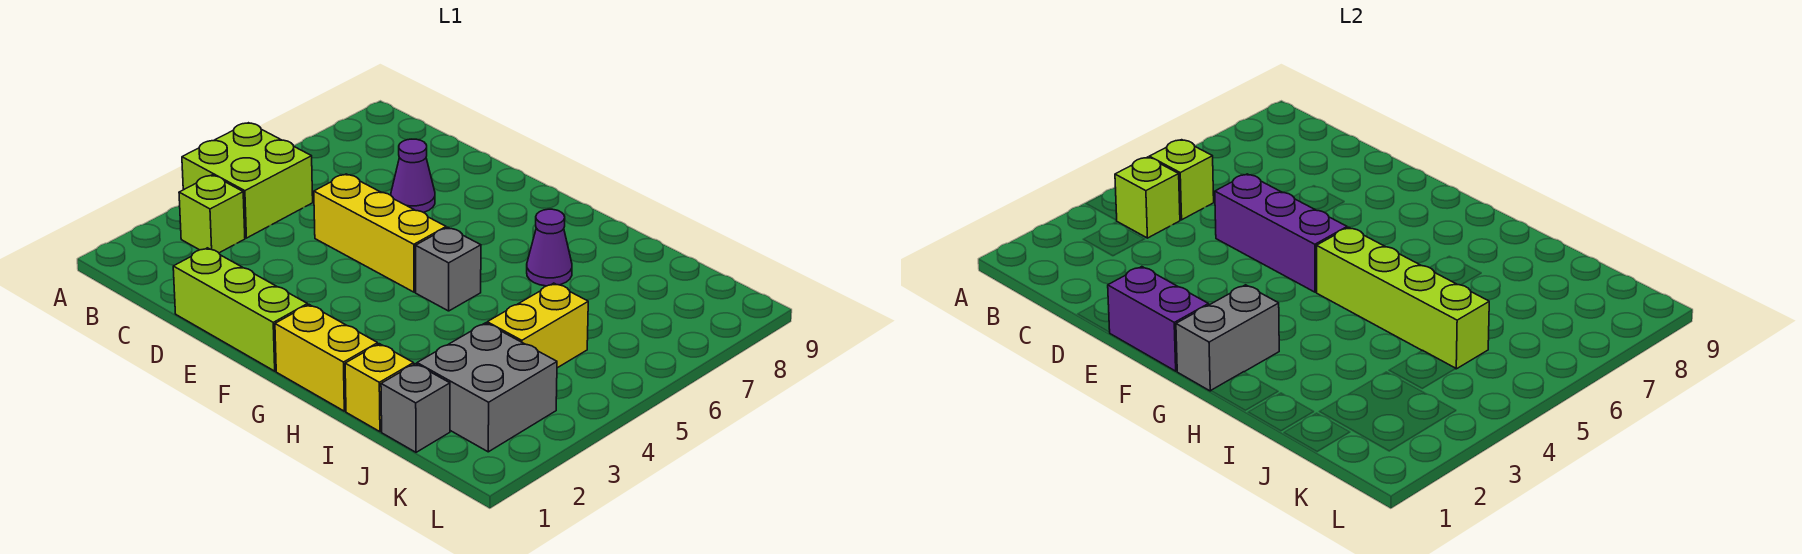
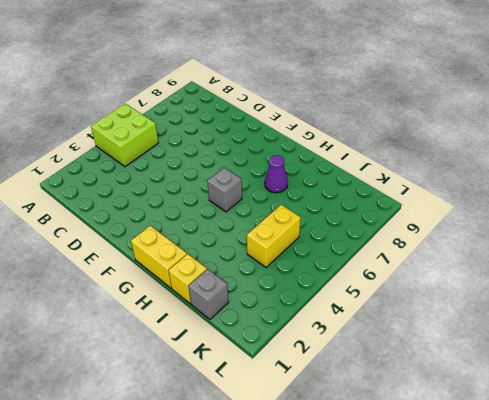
none -> lime brick B3 level 1
none -> lime brick D1:F1 level 1
none -> yellow brick D5:F5 level 1

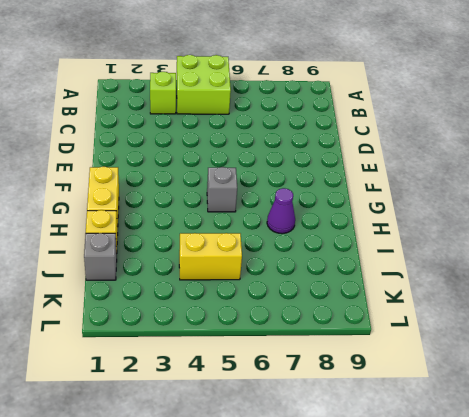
none -> lime brick D1:F1 level 1
none -> yellow brick D5:F5 level 1
none -> purple cone D7 level 1

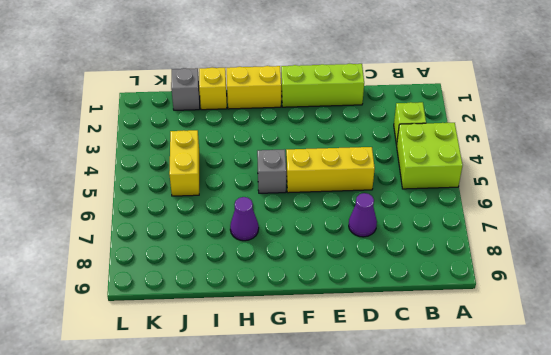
none -> grey brick J2:K3 level 1
none -> lime brick B4 level 2
none -> lime brick B5 level 2

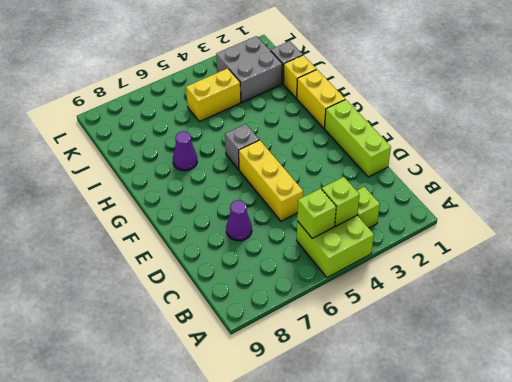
none -> purple brick D5:F5 level 2
none -> purple brick E1:F1 level 2
none -> grey brick G1:G2 level 2

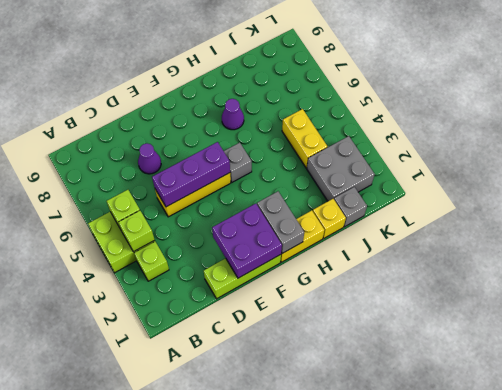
purple brick E1:F2 level 2 -> purple brick E1:F1 level 2
none -> lime brick G5:J5 level 2

